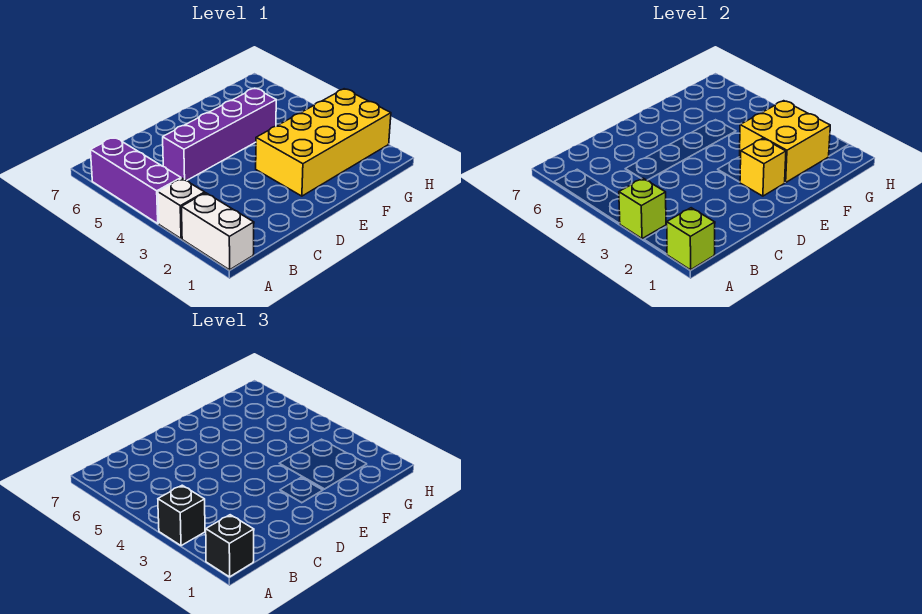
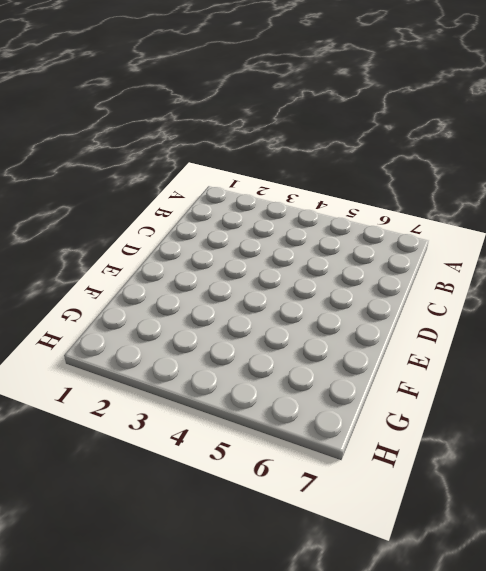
none -> white brick A1:A2 level 1
none -> white brick A3 level 1

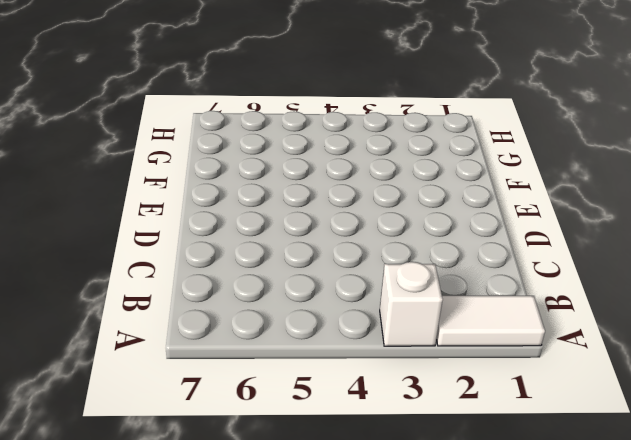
white tile A1:A2 level 1 -> white brick A1:A2 level 1
none -> purple brick A4:A6 level 1
none -> purple brick C5:F5 level 1

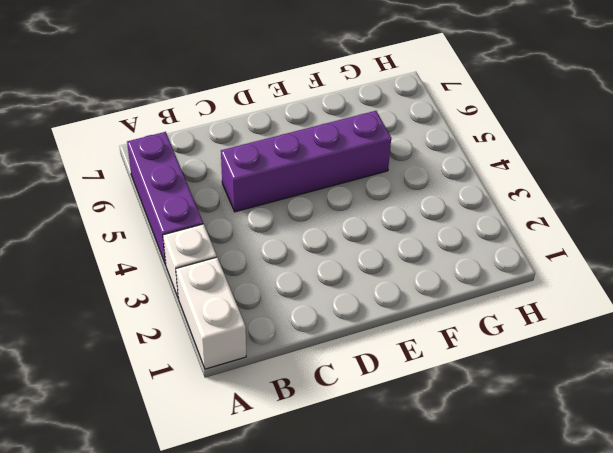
none -> yellow brick E2:H3 level 1
none -> lime brick A1 level 2

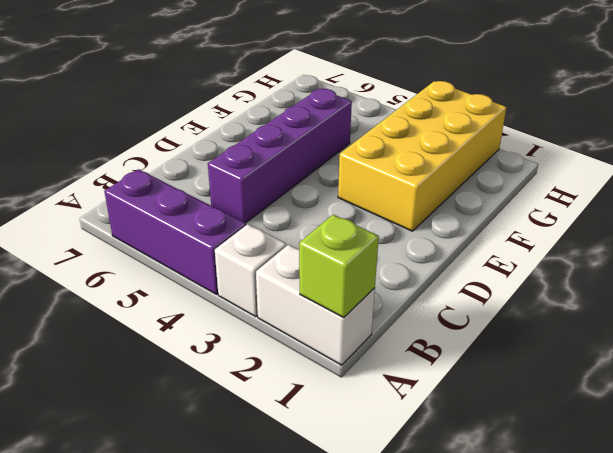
none -> lime brick A3 level 2
none -> yellow brick E2 level 2

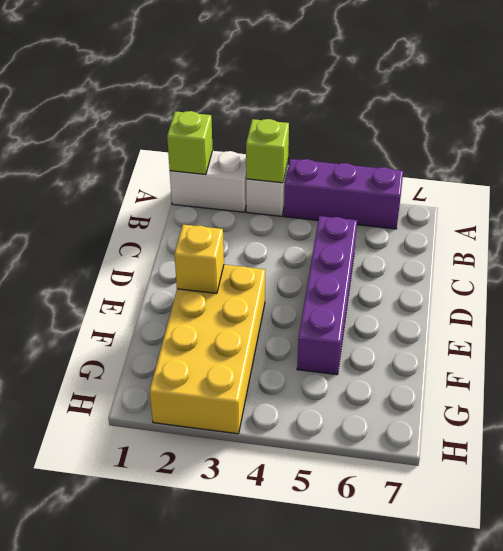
none -> yellow brick F2:G3 level 2
none -> black brick A1 level 3

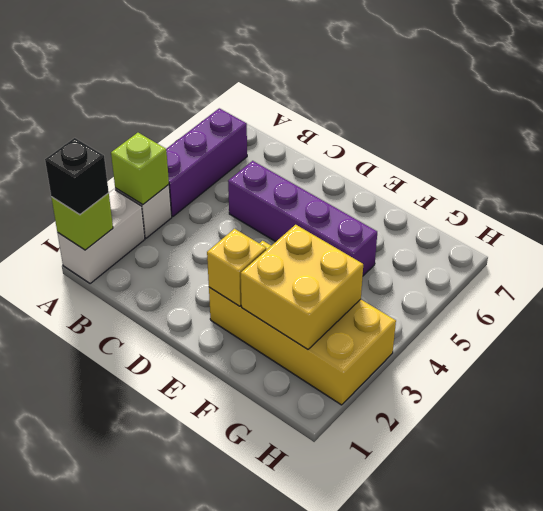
none -> black brick A3 level 3

